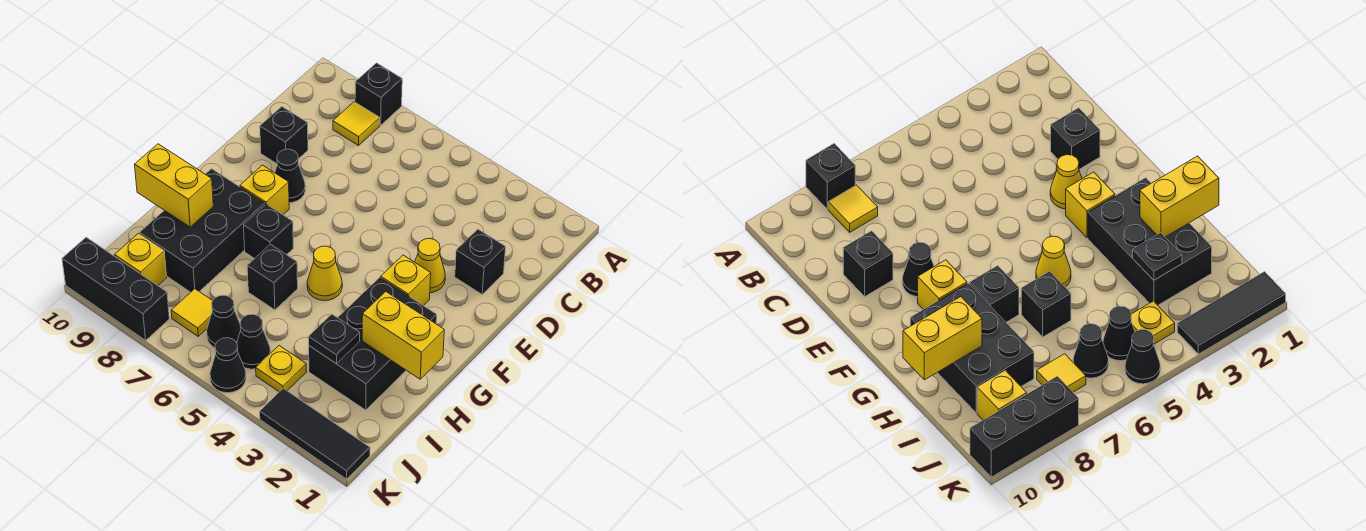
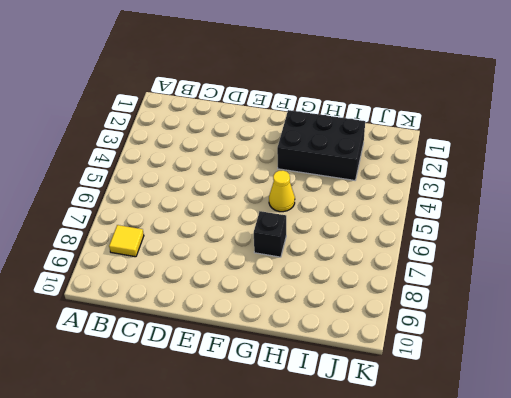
none -> black brick A8 level 1
none -> black brick D2 level 1
none -> black brick D9 level 1

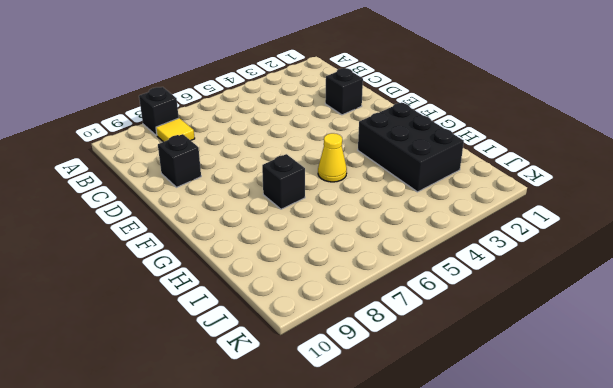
none -> yellow cone E3 level 1
none -> black cone E8 level 1
none -> yellow brick F3 level 1

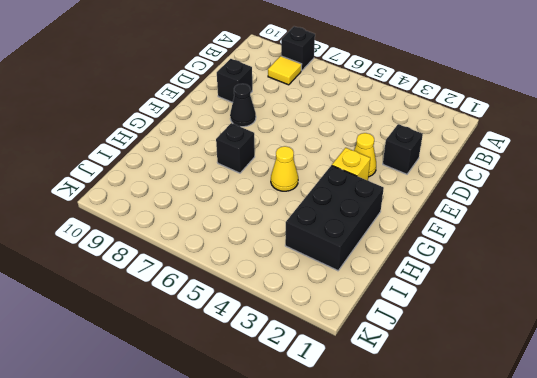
none -> yellow brick F8 level 1
none -> black brick G8:I9 level 1
none -> black brick H6 level 1

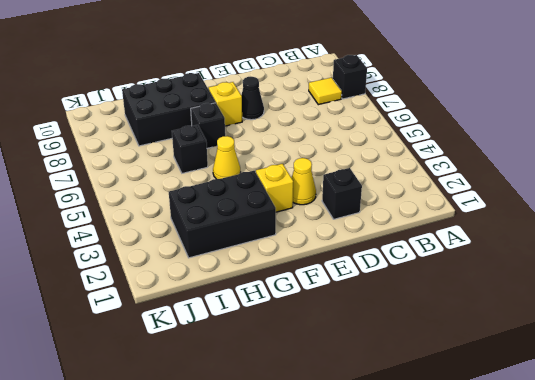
none -> black brick D9 level 1
none -> yellow plate J4 level 1
none -> black cone J5 level 1

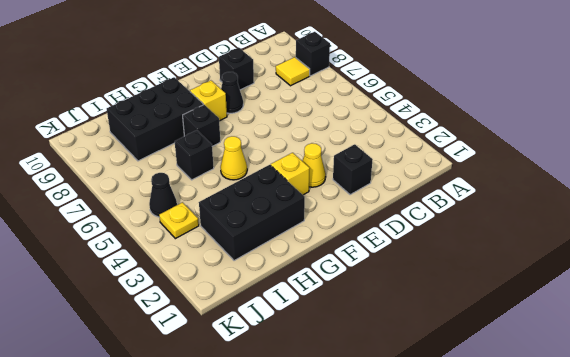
none -> black cone J6 level 1
none -> yellow tile J7 level 1
none -> yellow brick J9 level 1

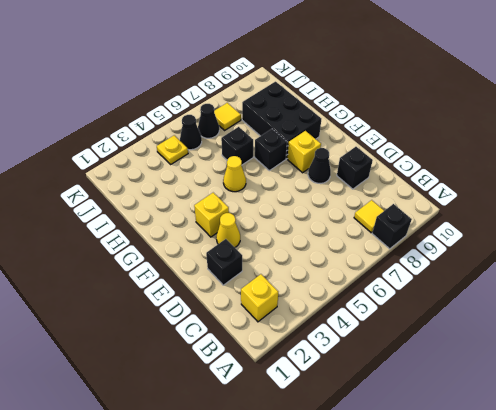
yellow brick B2 level 1 -> yellow brick J9 level 1
none -> black brick G2:I3 level 1
none -> black tile K1:K3 level 1
none -> black cone K5 level 1

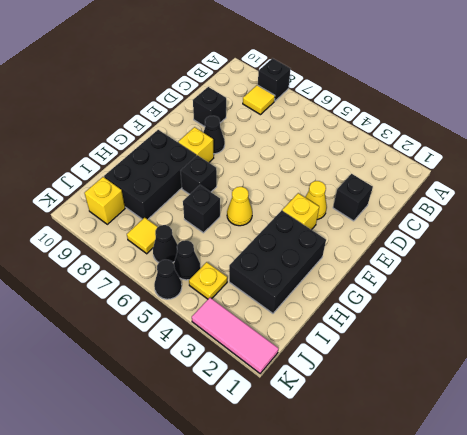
pink tile K1:K3 level 1 -> black tile K1:K3 level 1
none -> black brick K8:K10 level 1
none -> yellow brick H1:H2 level 2
none -> yellow brick H9:H10 level 2

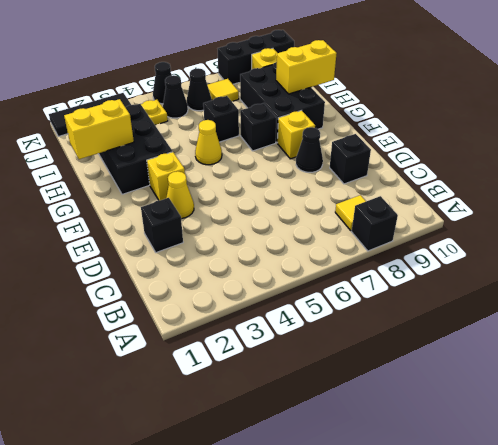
none -> black plate I3 level 2

